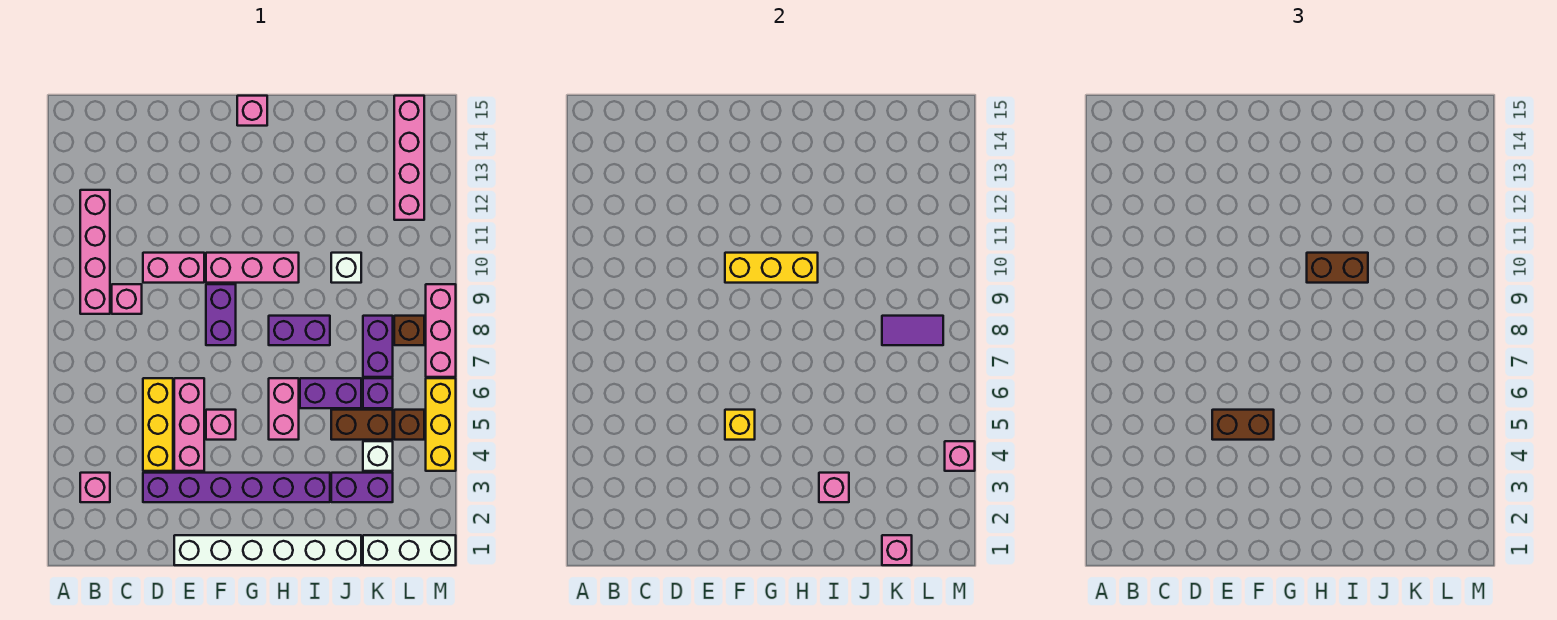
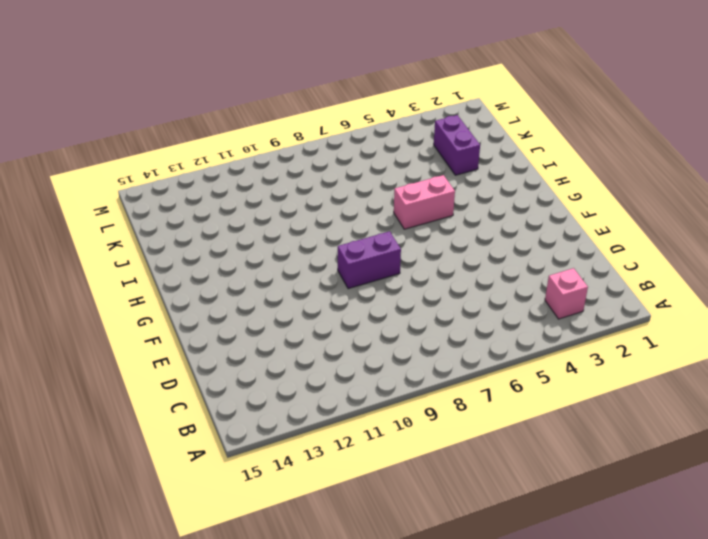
none -> pink brick B9:B12 level 1
none -> pink brick C9 level 1
none -> purple brick D3:I3 level 1
none -> yellow brick D4:D6 level 1

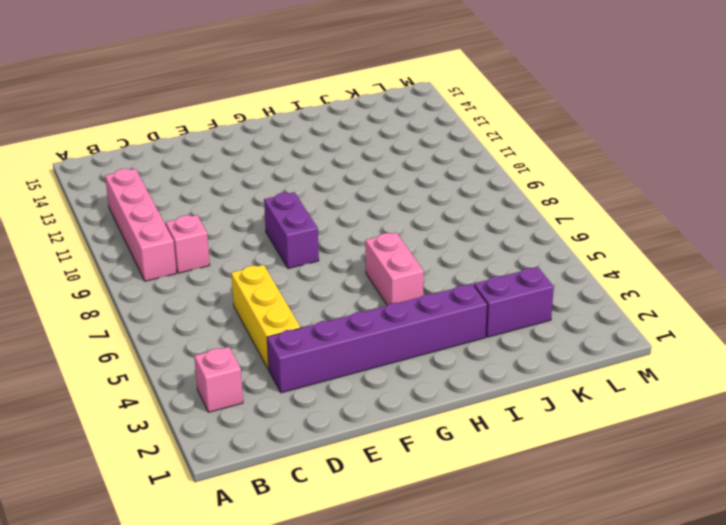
none -> pink brick D10:E10 level 1
none -> white brick E1:J1 level 1
none -> pink brick E4:E6 level 1
none -> pink brick F5 level 1

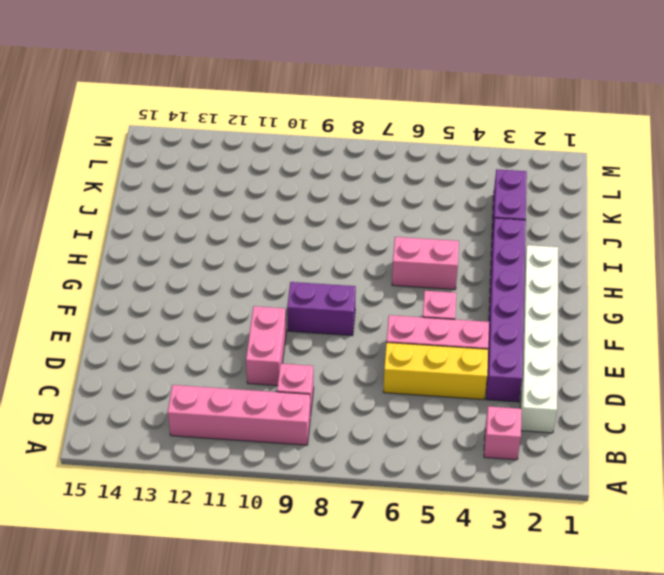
white brick C2:H2 level 1 -> white brick E1:J1 level 1
none -> pink brick F10:H10 level 1
none -> pink brick G15 level 1
none -> purple brick H8:I8 level 1
none -> purple brick I6:J6 level 1

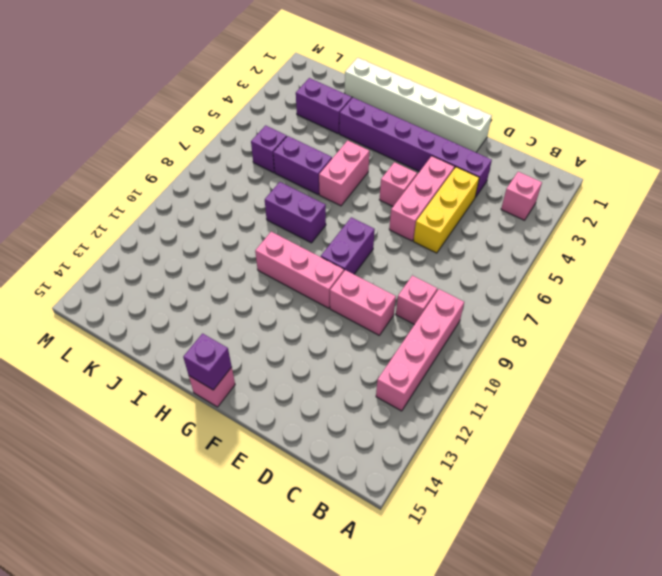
purple brick G15 level 2 -> none
none -> brown brick J5:K5 level 1
none -> white brick J10 level 1
none -> white brick K1:M1 level 1
none -> white brick K4 level 1

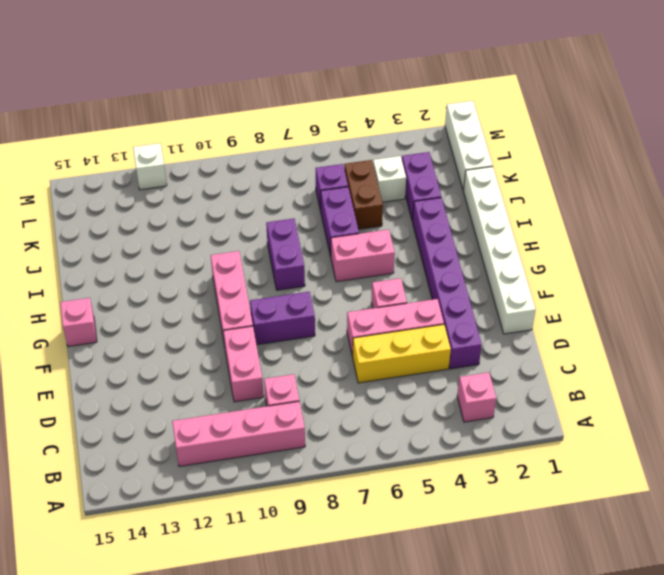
white brick M12 level 1 -> white brick J10 level 1
none -> purple brick K7:K8 level 1
none -> brown brick L5 level 1
none -> brown brick L8 level 1
none -> pink brick L12:L15 level 1

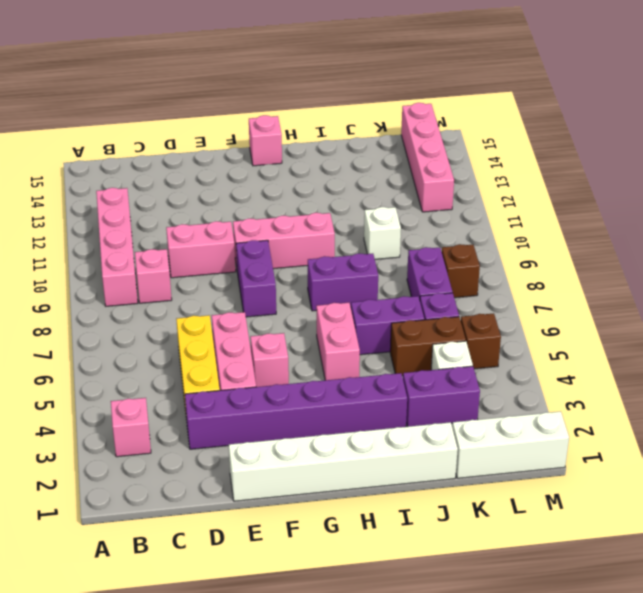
none -> yellow brick M4:M6 level 1
none -> pink brick M7:M9 level 1
none -> yellow brick F5 level 2
none -> yellow brick F10:H10 level 2

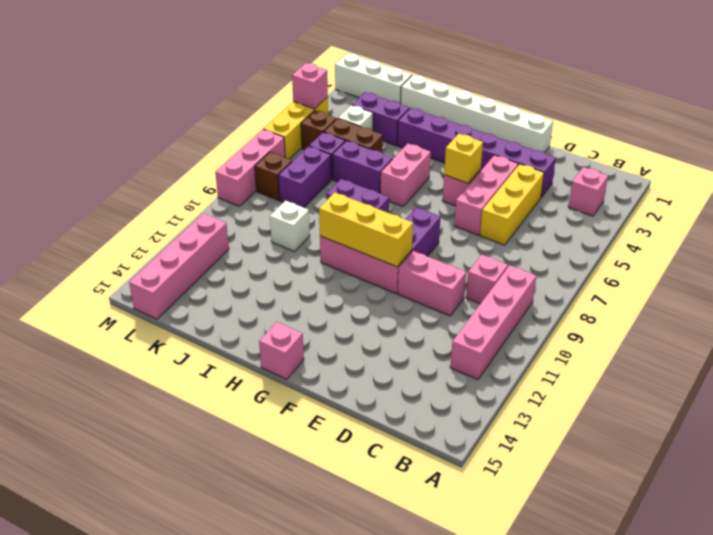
none -> pink brick I3 level 2
none -> pink brick K1 level 2
none -> purple tile K8:L8 level 2
none -> brown brick E5:F5 level 3

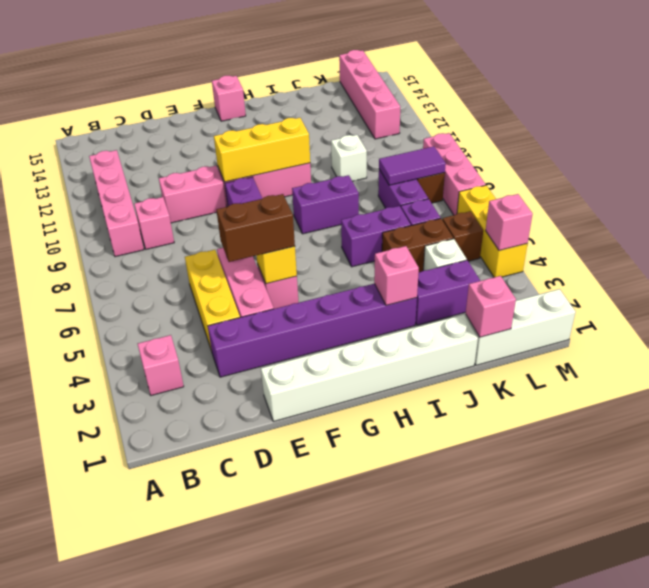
none -> pink brick H5:H6 level 1
none -> brown brick H10:I10 level 3

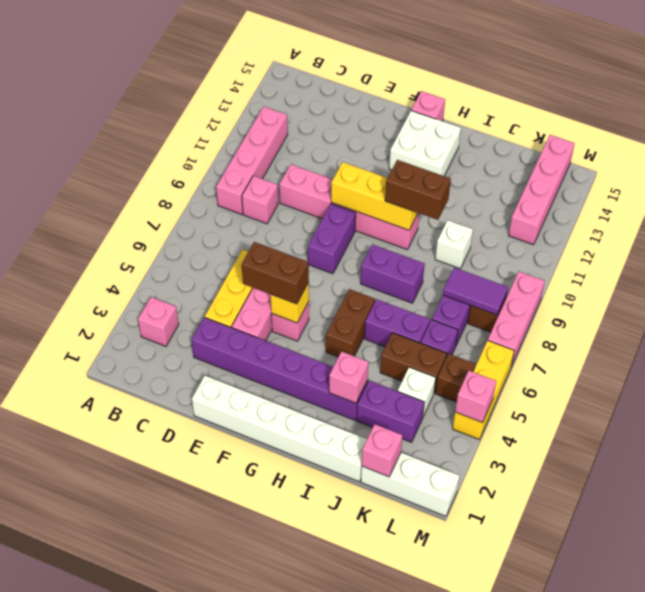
white brick G13:H14 level 1 -> none
brown brick H5:H6 level 1 -> pink brick H5:H6 level 1

